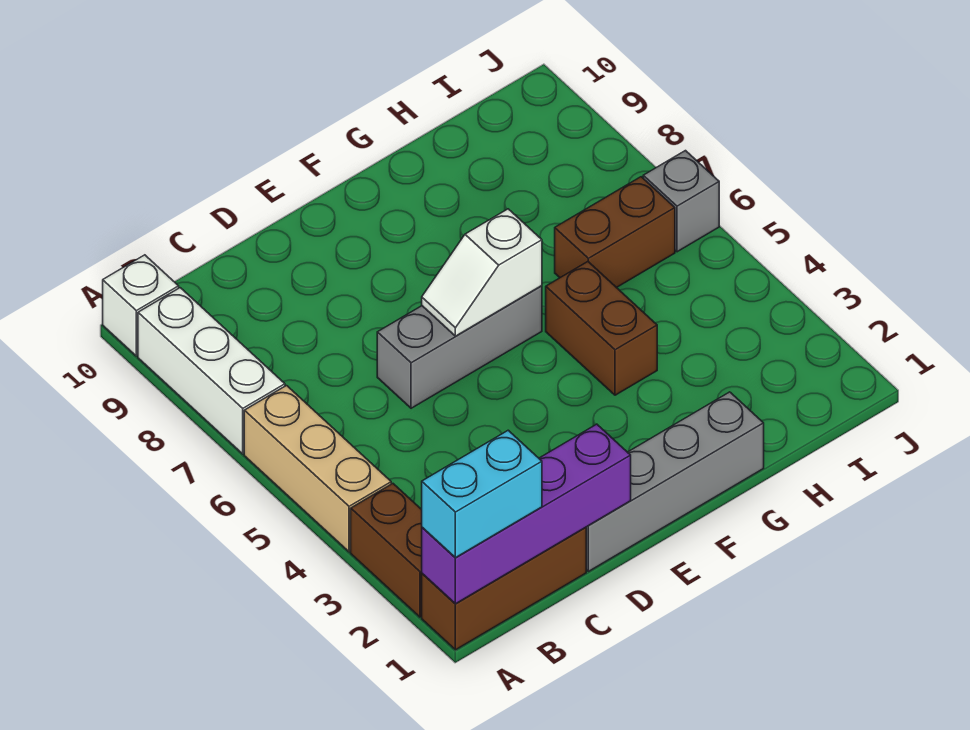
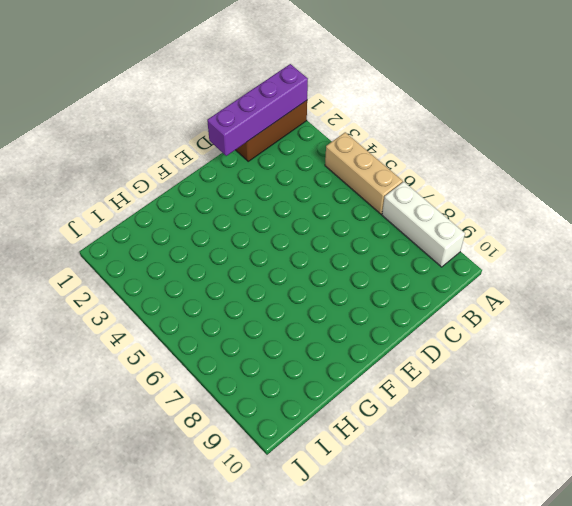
none -> brown brick A2:A3 level 1
none -> white brick A10 level 1
none -> grey brick D1:G1 level 1

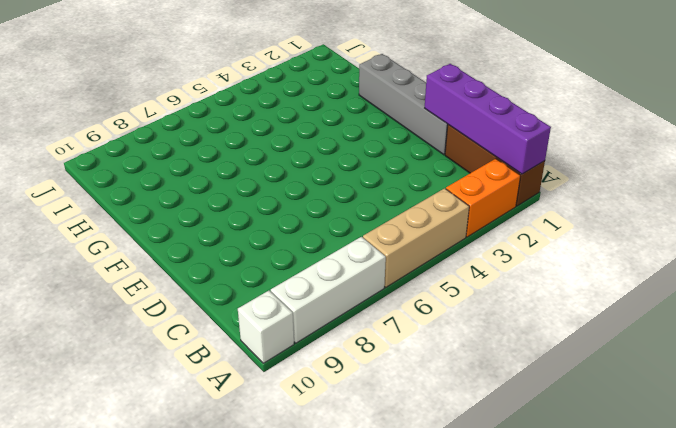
orange brick A2:A3 level 1 -> brown brick A2:A3 level 1
none -> grey brick D6:F6 level 1
none -> brown brick G4:G5 level 1
none -> brown brick H6:I6 level 1

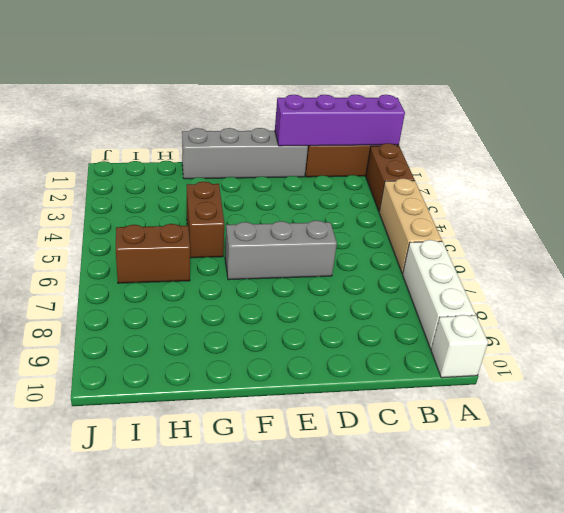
none -> grey brick J6 level 1
none -> white slope E6:F6 level 2 top F
none -> cyan brick A1:B1 level 3

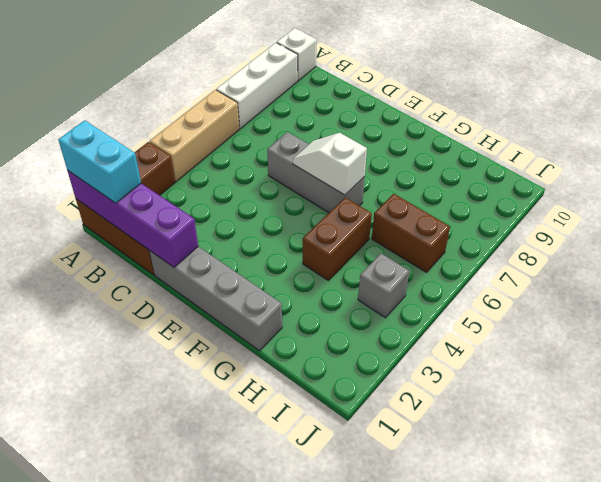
grey brick I4 level 1 -> grey brick J6 level 1

